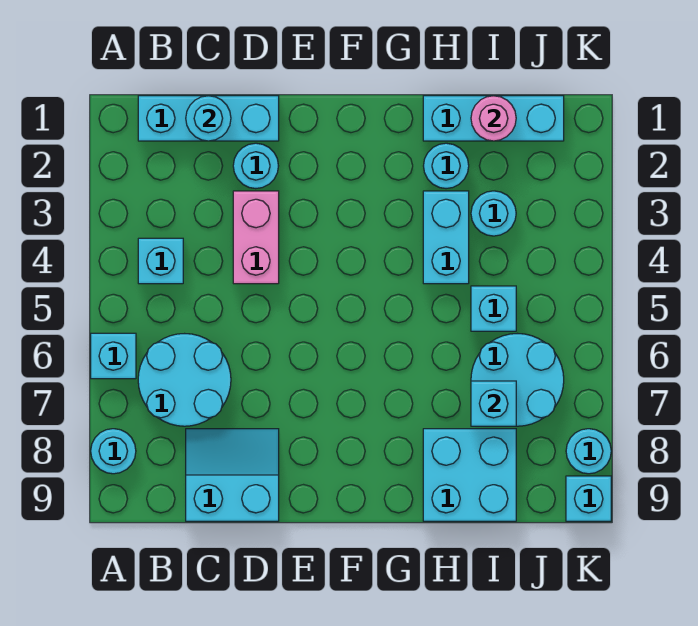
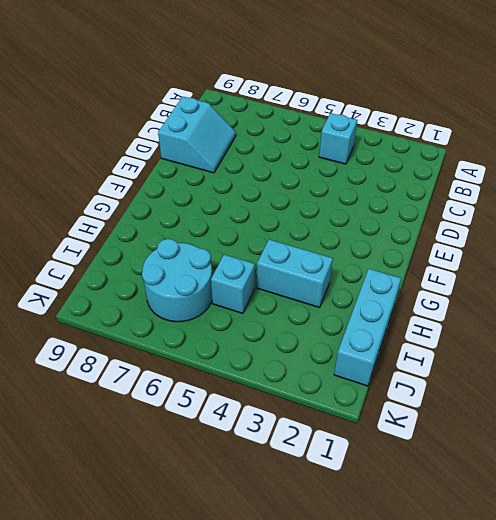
none -> cyan brick A6 level 1
none -> cyan round brick A8 level 1
none -> cyan brick B1:D1 level 1

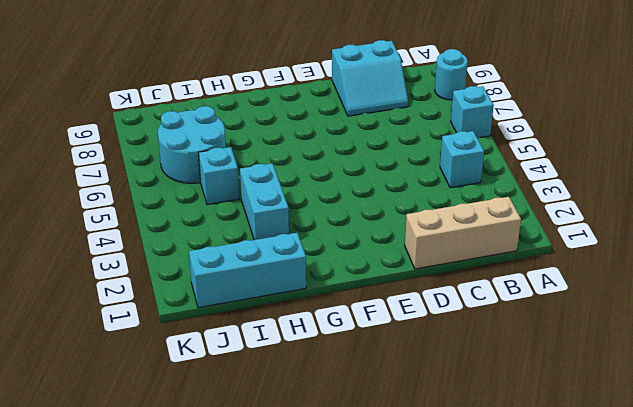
tan brick B1:D1 level 1 -> cyan brick B1:D1 level 1
none -> cyan round brick B6:C7 level 1
none -> cyan round brick D2 level 1
none -> pink brick D3:D4 level 1

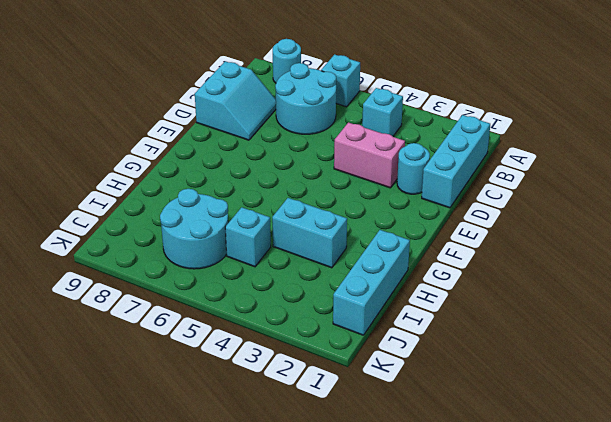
none -> cyan round brick H2 level 1
none -> cyan brick H8:I9 level 1
none -> cyan round brick I3 level 1

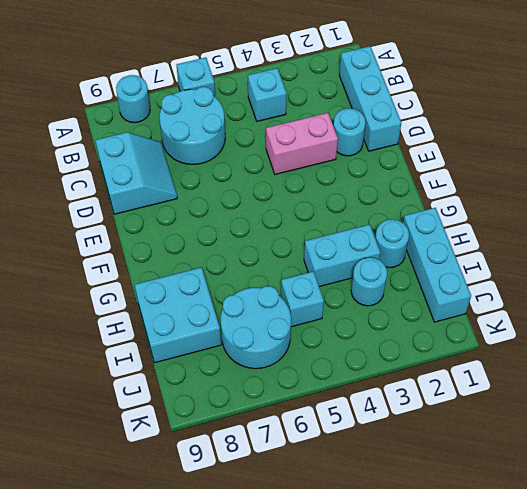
none -> cyan round brick K8 level 1
none -> cyan brick K9 level 1
none -> cyan round brick C1 level 2

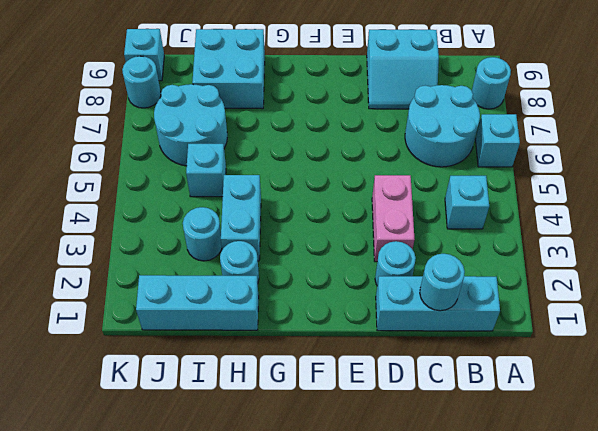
none -> pink round brick I1 level 2
none -> cyan brick I7 level 2

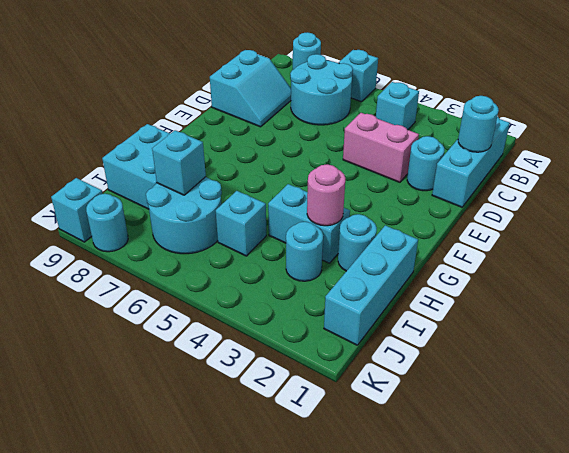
pink round brick H3 level 2 -> pink round brick I1 level 2

